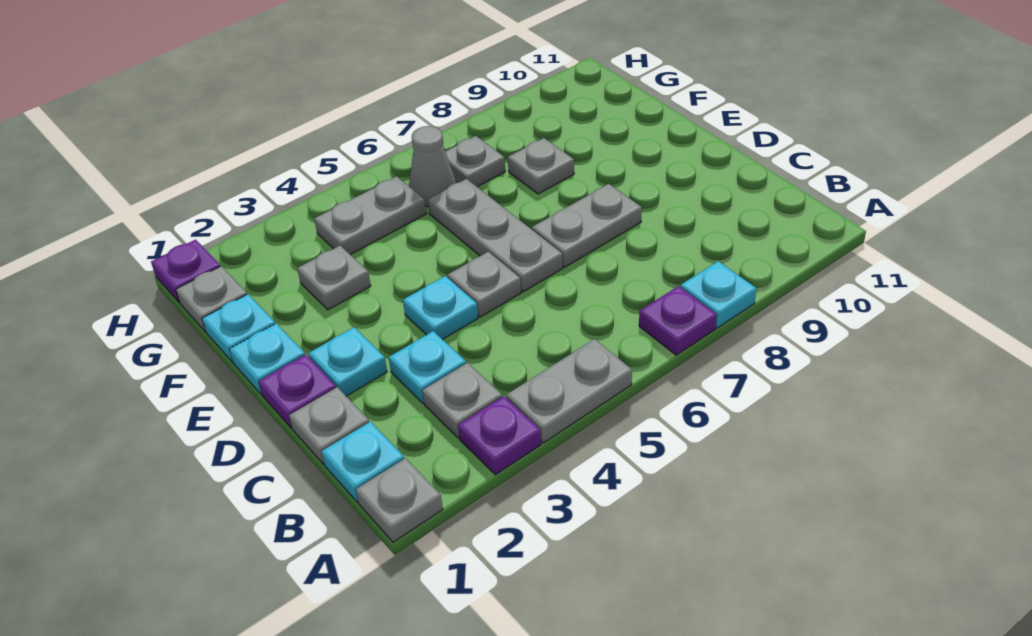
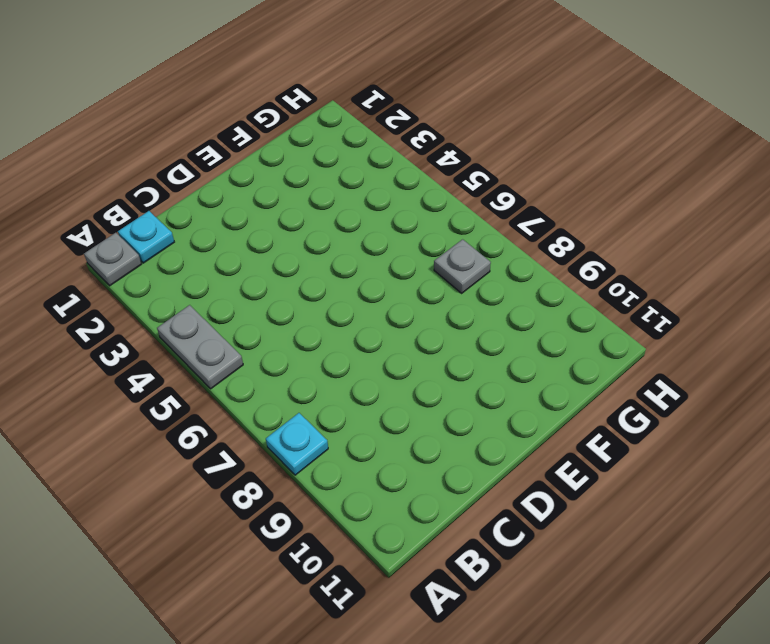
none -> purple plate A3 level 1
none -> purple plate A7 level 1
none -> grey plate B3 level 1

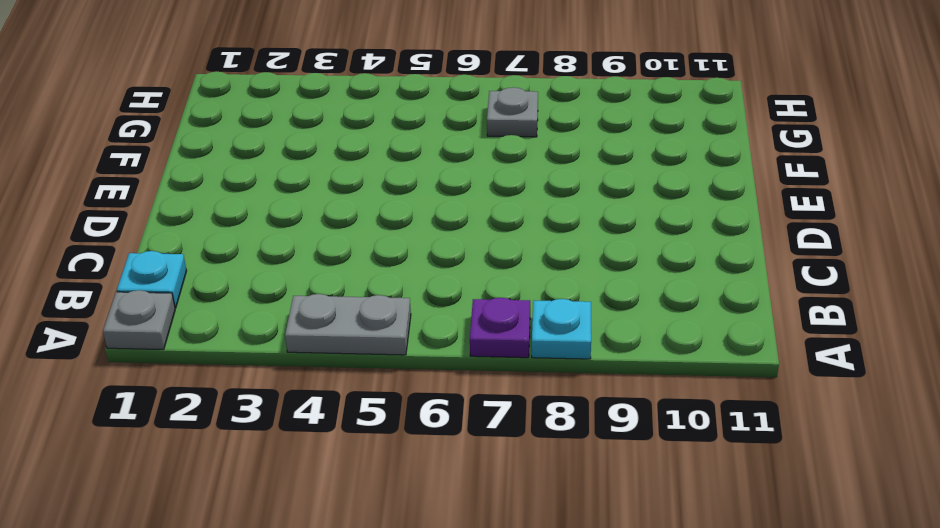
none -> purple plate A3 level 1
none -> grey plate B3 level 1
none -> grey plate C1 level 1

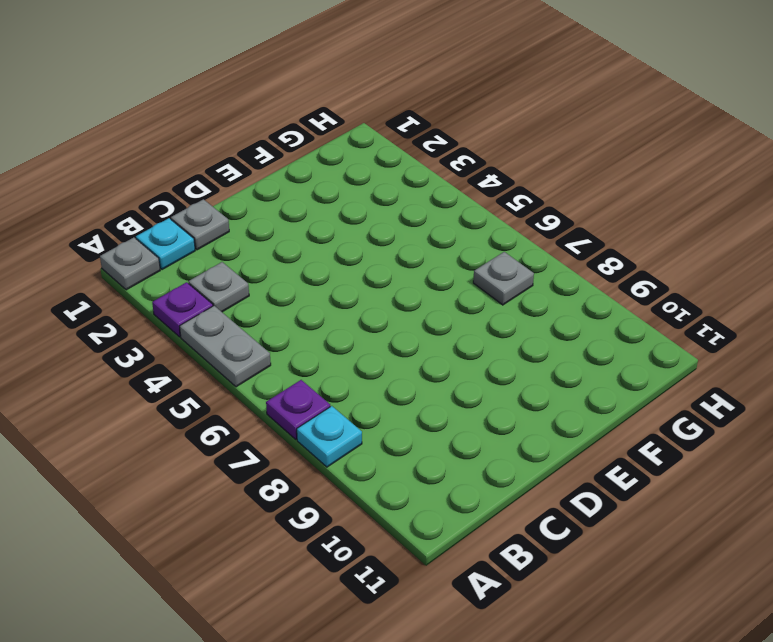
none -> cyan plate C3 level 1
none -> purple plate D1 level 1
none -> cyan plate D2 level 1

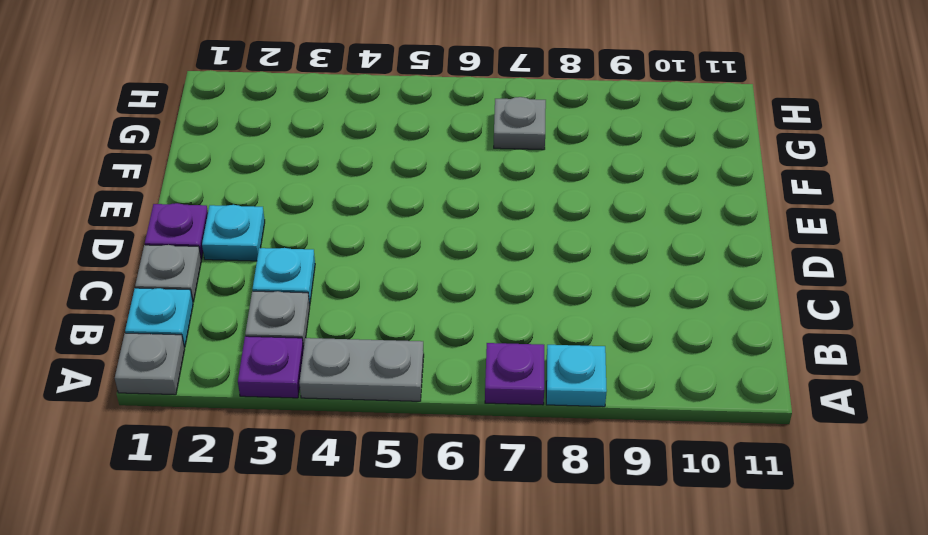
none -> cyan plate D4 level 1
none -> grey plate D5 level 1
none -> grey plate D6:F6 level 1

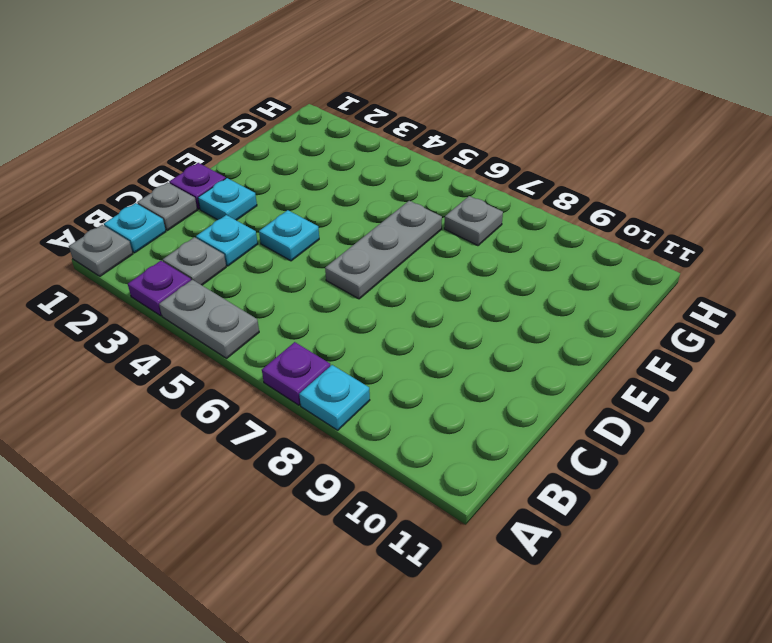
none -> grey plate D5 level 1
none -> grey plate D7:D8 level 1
none -> cyan plate E1 level 1

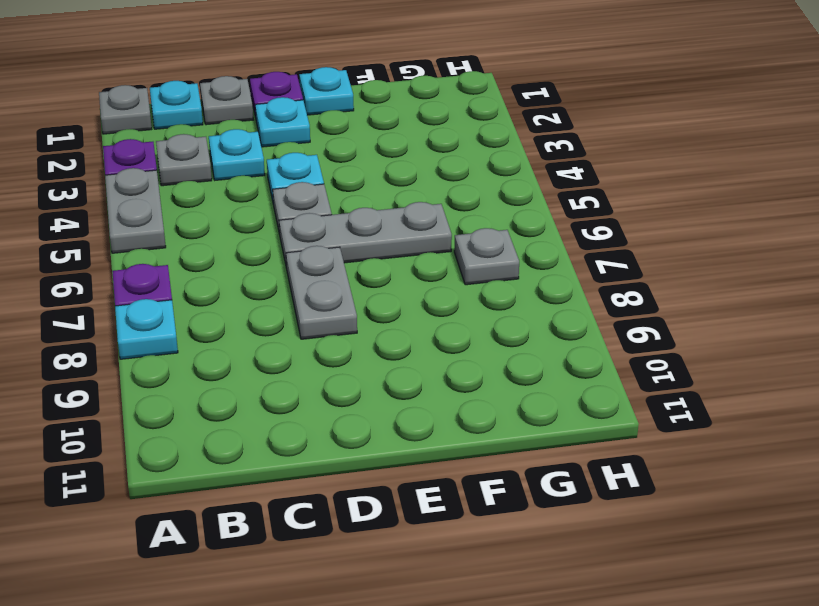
none -> cyan plate F1 level 1
none -> grey plate F3 level 1
none -> grey plate F8 level 1

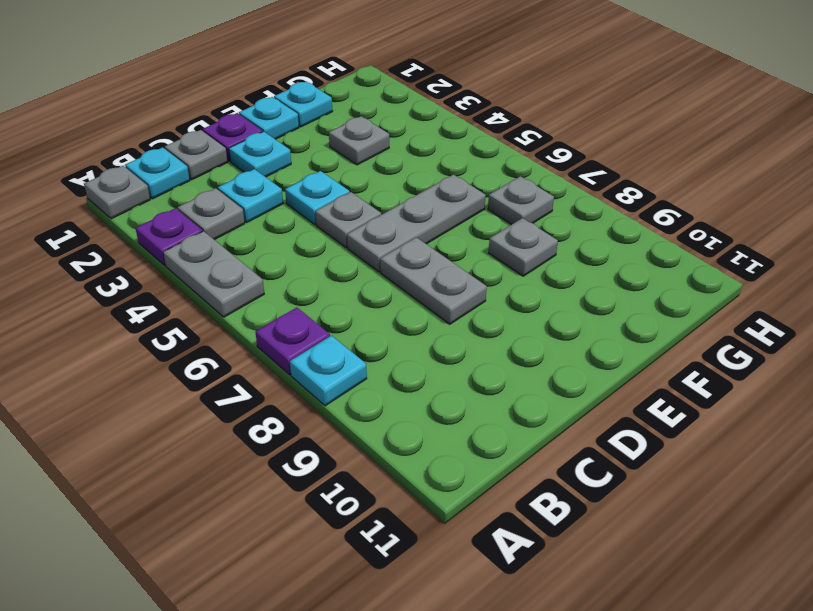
none -> grey plate G1 level 1
none -> grey plate G4:G5 level 1
none -> grey cone G6 level 1

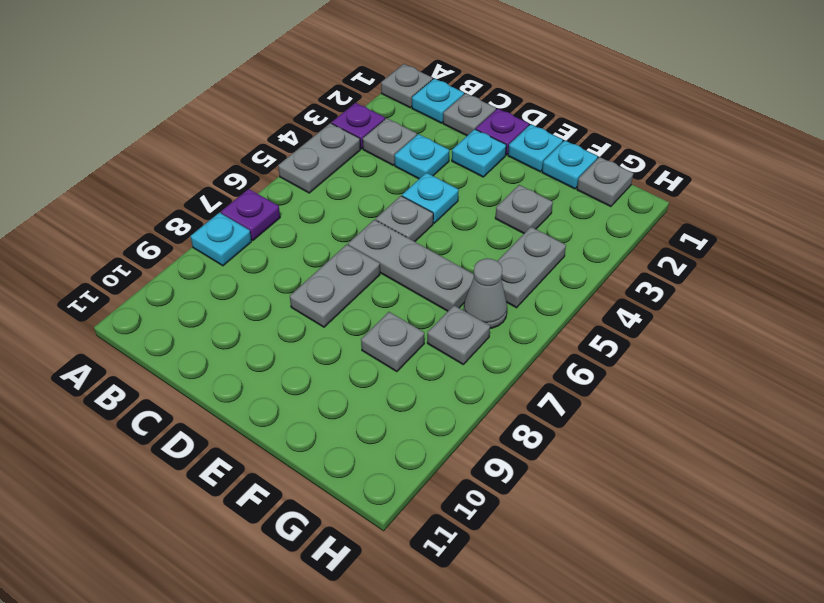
none -> purple plate H1 level 1

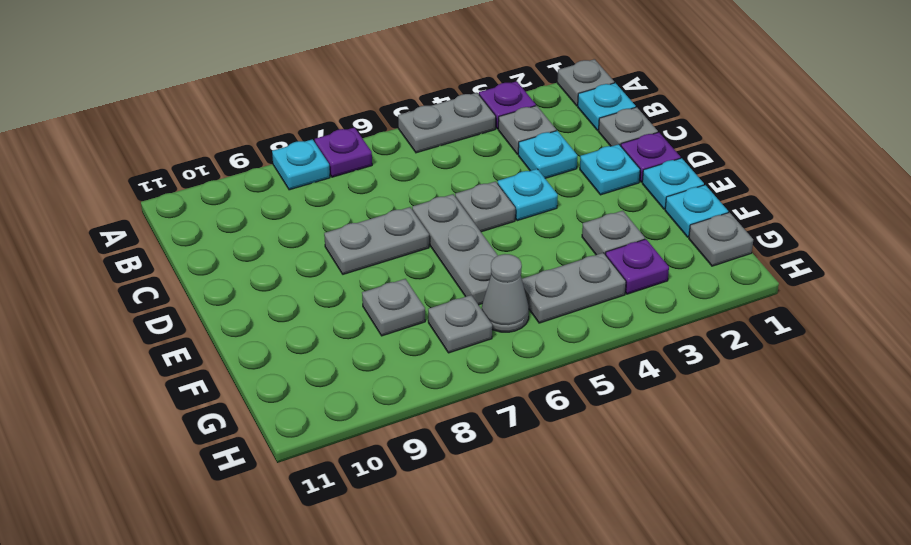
purple plate G3 level 1 -> purple plate H1 level 1

